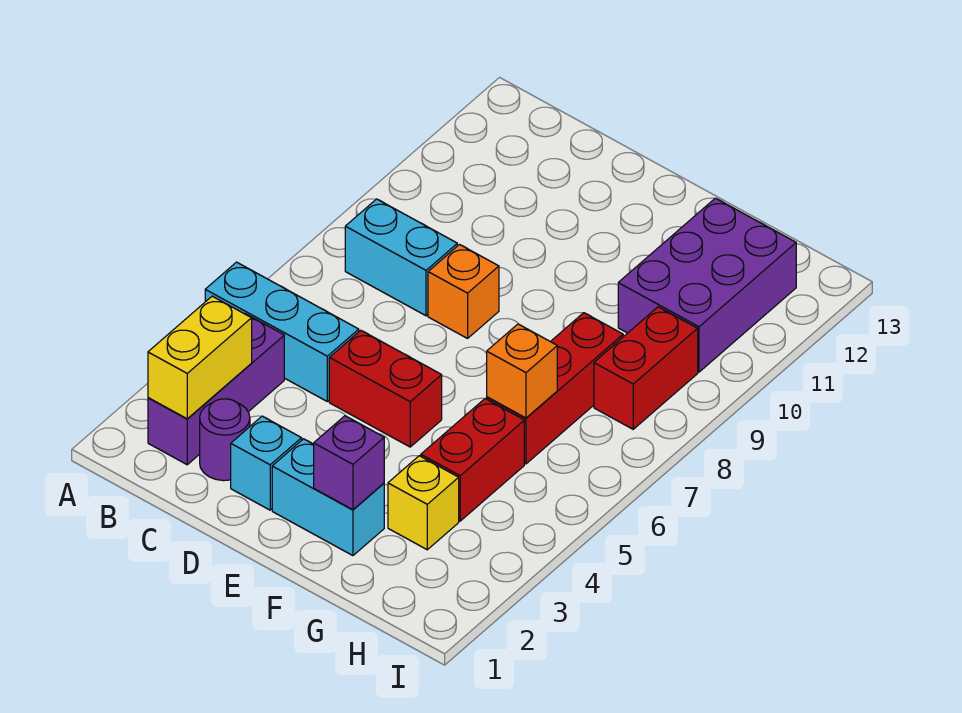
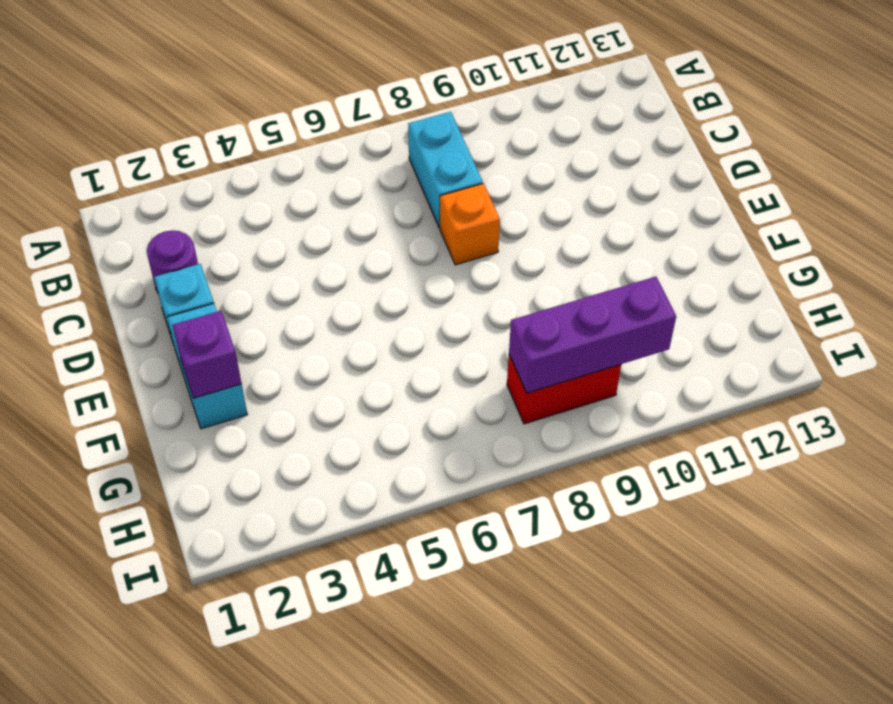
purple brick H8:H10 level 2 -> purple brick B2:B4 level 1
none -> cyan brick A5:C5 level 1
none -> red brick D5:E5 level 1
none -> yellow brick G3 level 1

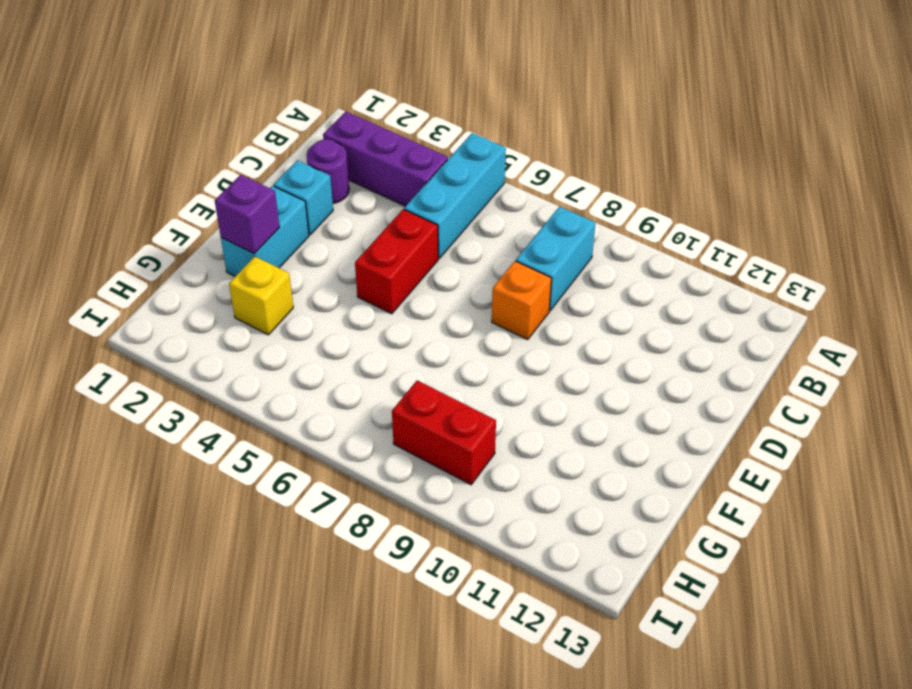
none -> red brick G4:G5 level 1
none -> red brick G6:G8 level 1
none -> purple brick G10:H12 level 1

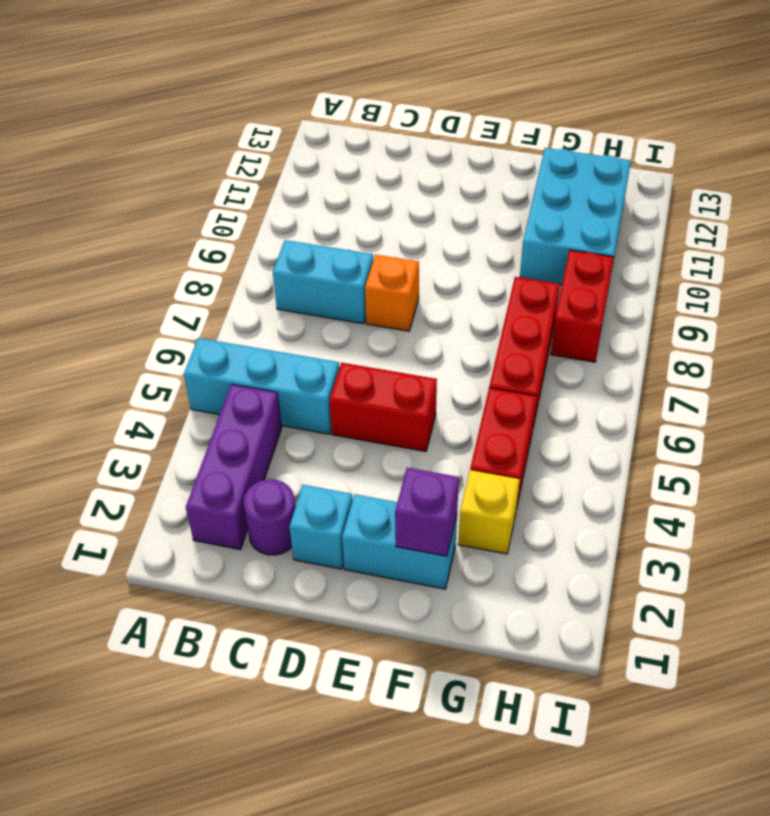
cyan brick G10:H12 level 1 -> purple brick G10:H12 level 1
none -> yellow brick B2:B3 level 2
none -> orange brick G6 level 2

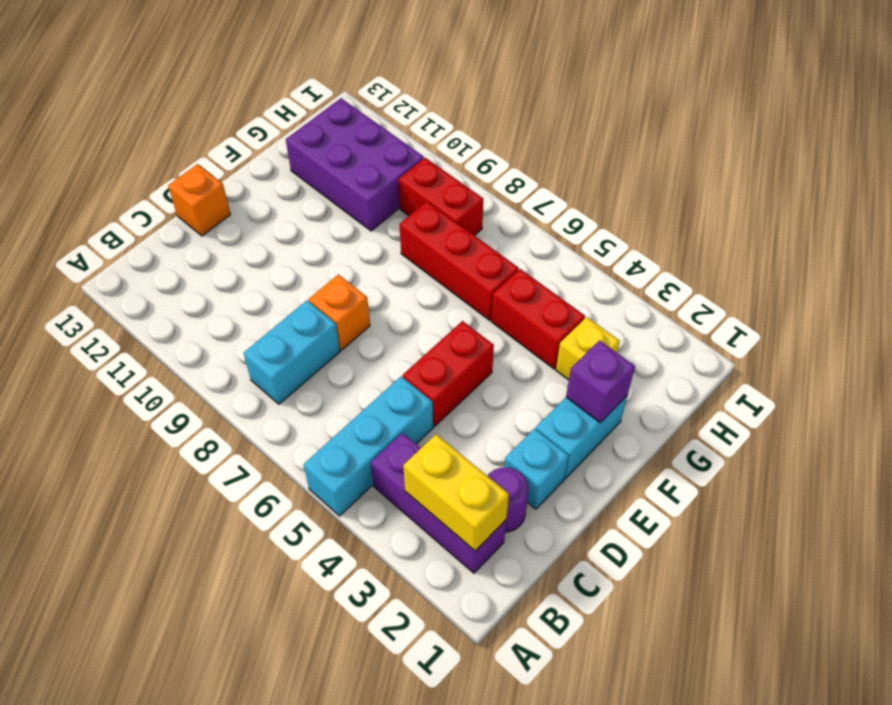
orange brick D13 level 1 -> orange brick G6 level 2

